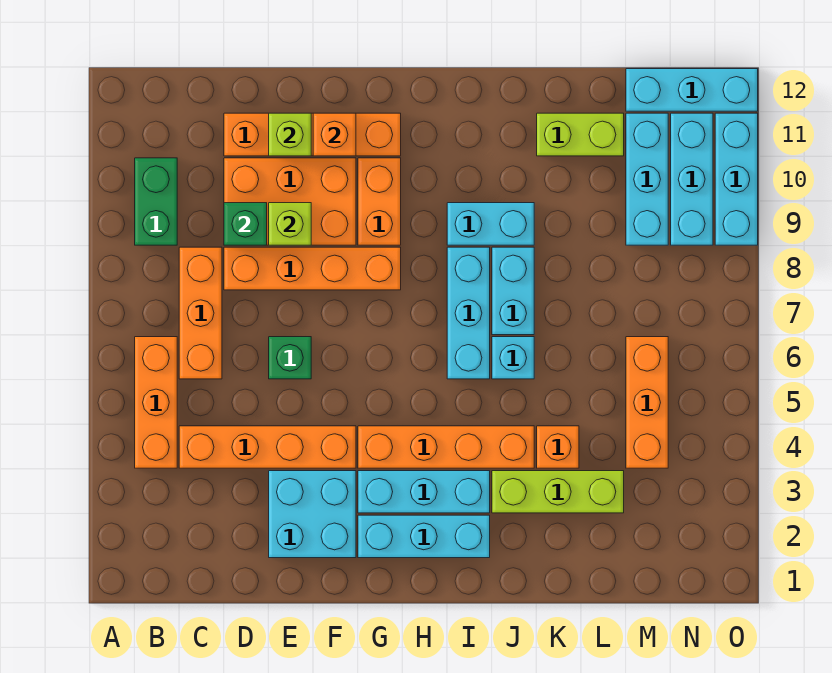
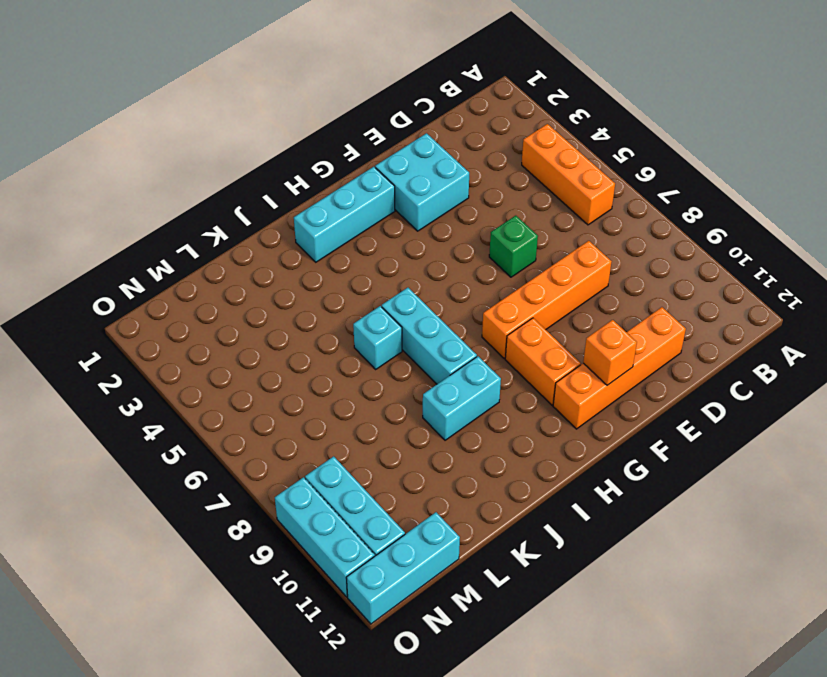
none -> green brick B9:B10 level 1
none -> orange brick C4:F4 level 1
none -> orange brick C6:C8 level 1

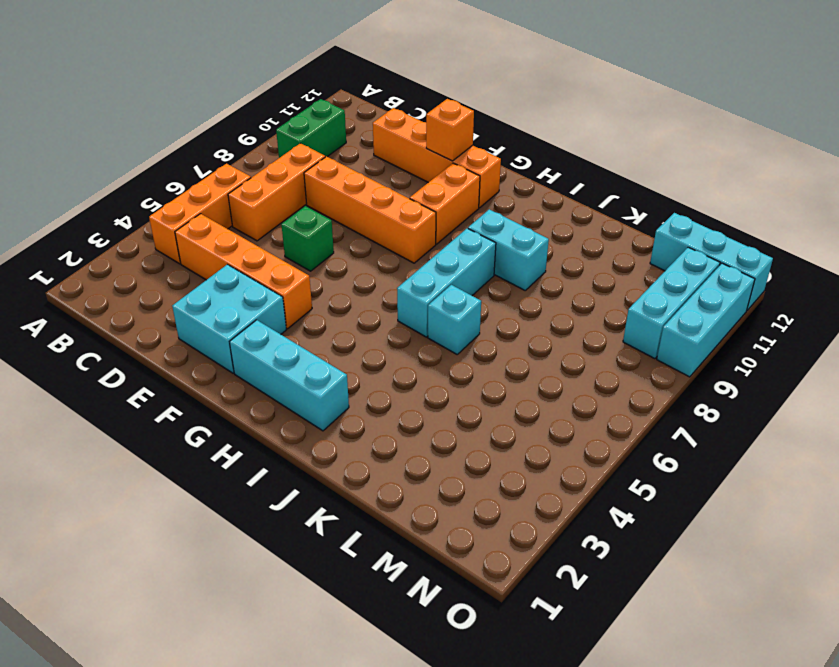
none -> orange brick D9:F10 level 1
none -> cyan brick G3:I3 level 1
none -> orange brick G4:J4 level 1

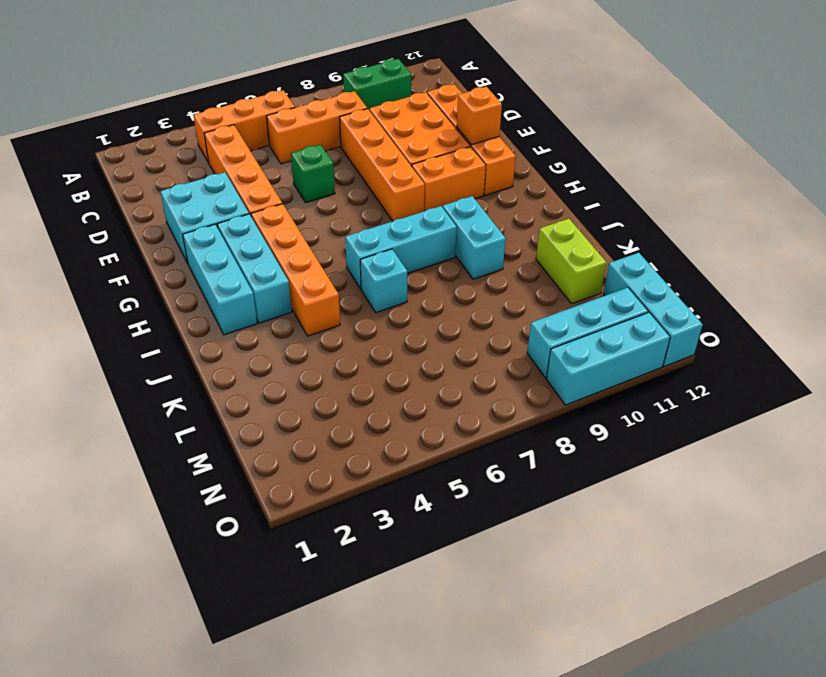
none -> lime brick J3:L3 level 1
none -> cyan brick J7:J8 level 1
none -> orange brick K4 level 1

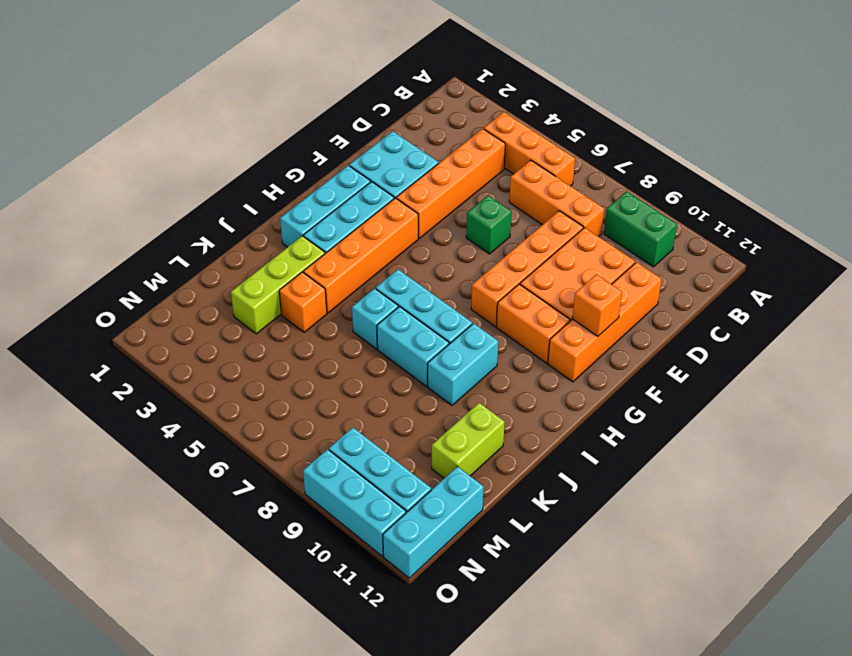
none -> orange brick M4:M6 level 1
none -> cyan brick M9:M11 level 1
none -> green brick D9 level 2

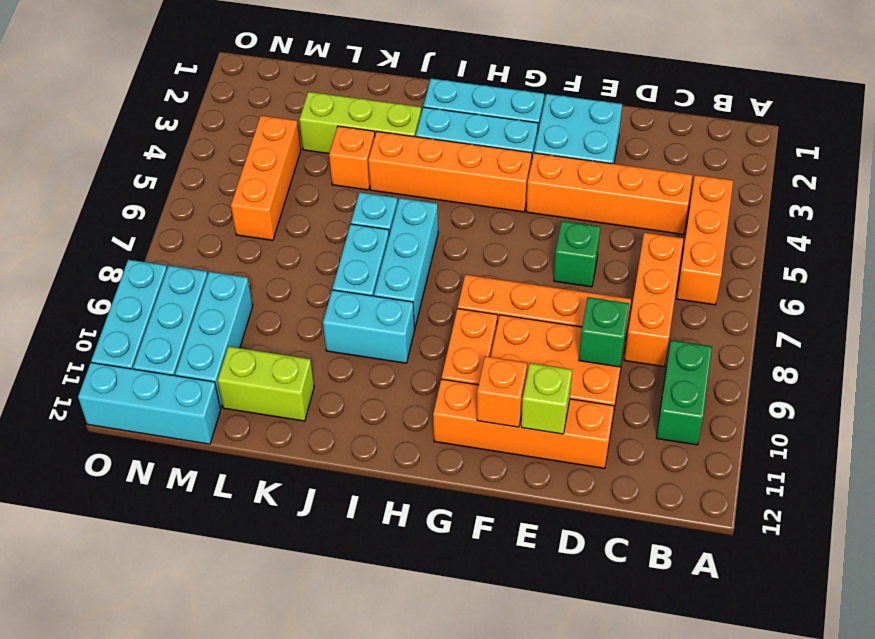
none -> lime brick E9 level 2

